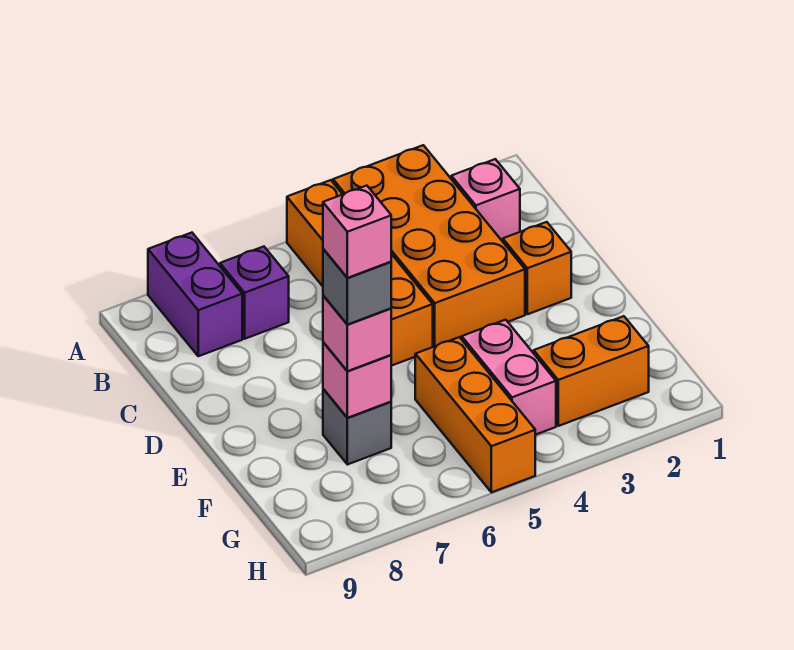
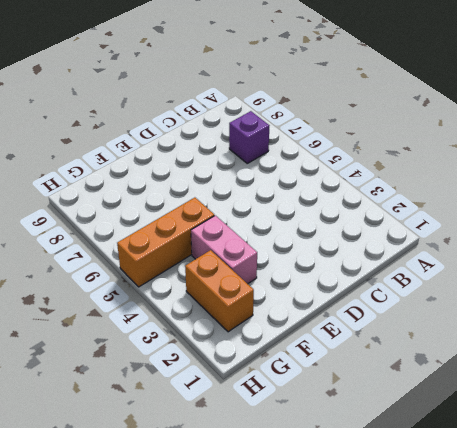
pink brick F3:F4 level 1 -> pink brick F4:G4 level 1
none -> orange brick A3:D4 level 1
none -> orange brick A5:D5 level 1
none -> purple brick A8:B8 level 1

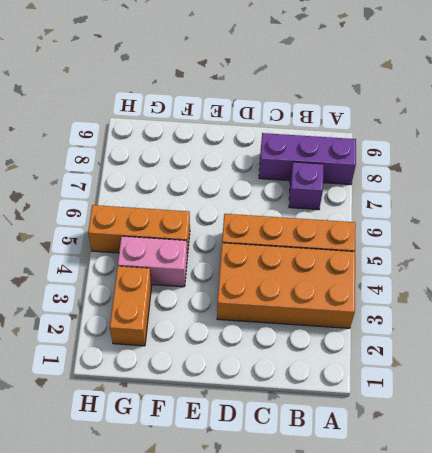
purple brick A8:C8 level 1 -> purple brick A8:B8 level 1
none -> pink brick B2 level 1
none -> orange brick D2 level 1
none -> grey brick F7 level 1

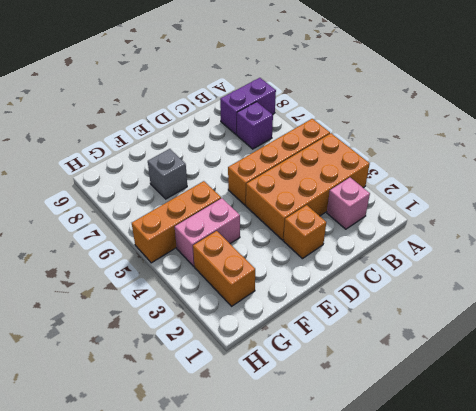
none -> pink brick F7 level 2
none -> pink brick F7 level 3
none -> grey brick F7 level 4

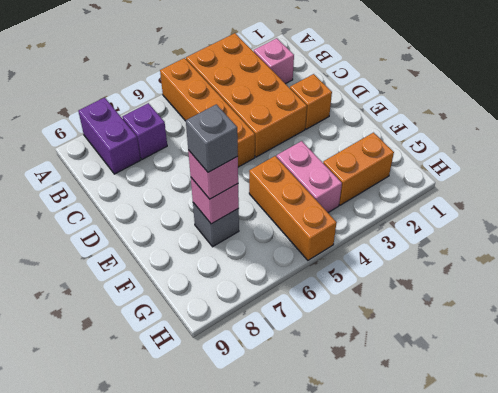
none -> pink brick F7 level 5

